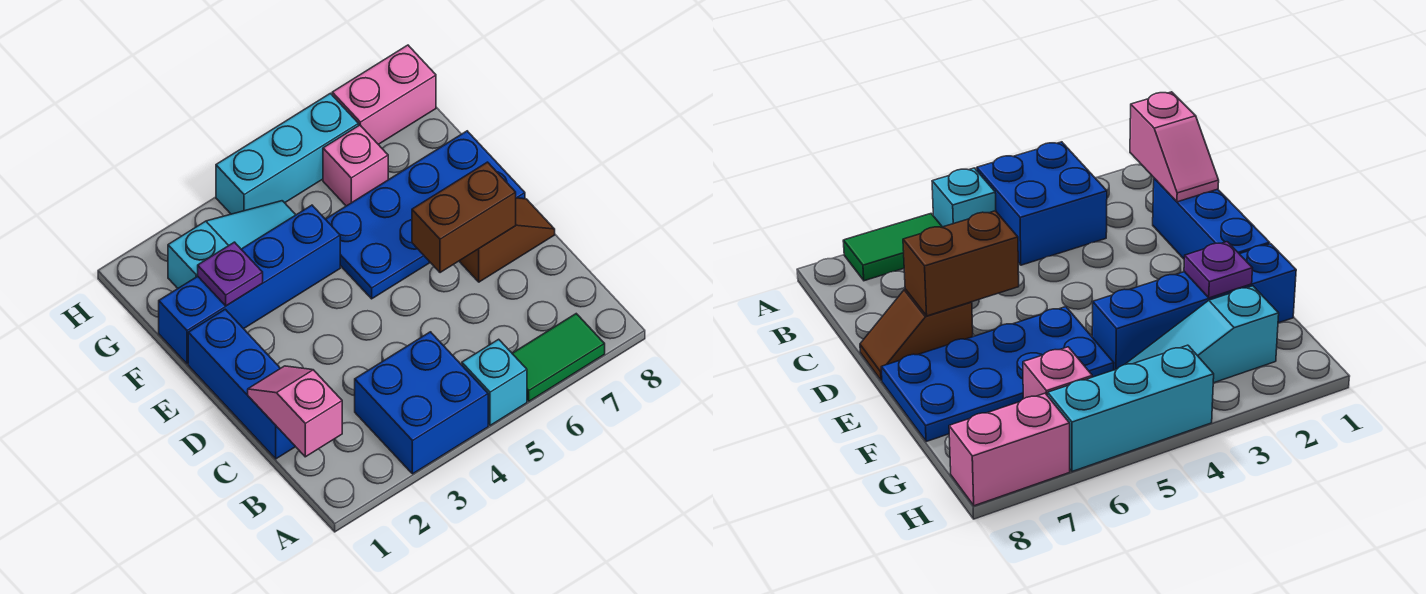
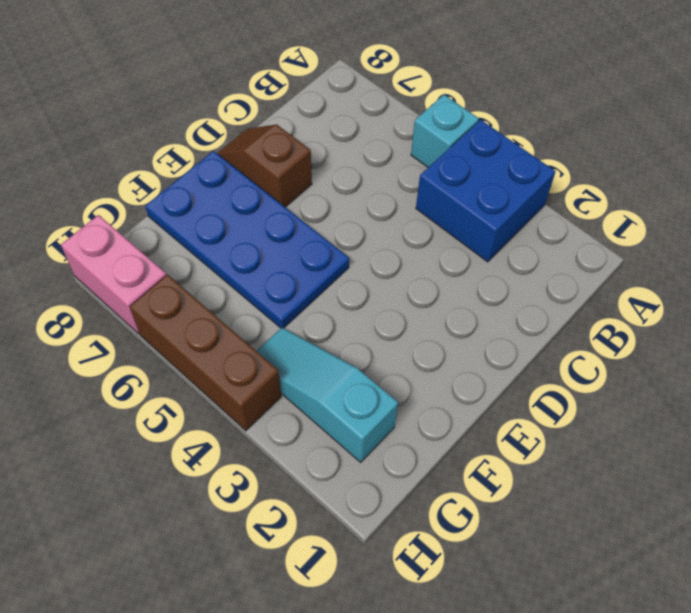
brown brick H4:H6 level 1 -> cyan brick H4:H6 level 1
none -> green tile A6:A7 level 1
none -> blue brick C1:E1 level 1
none -> blue brick F1:F4 level 1

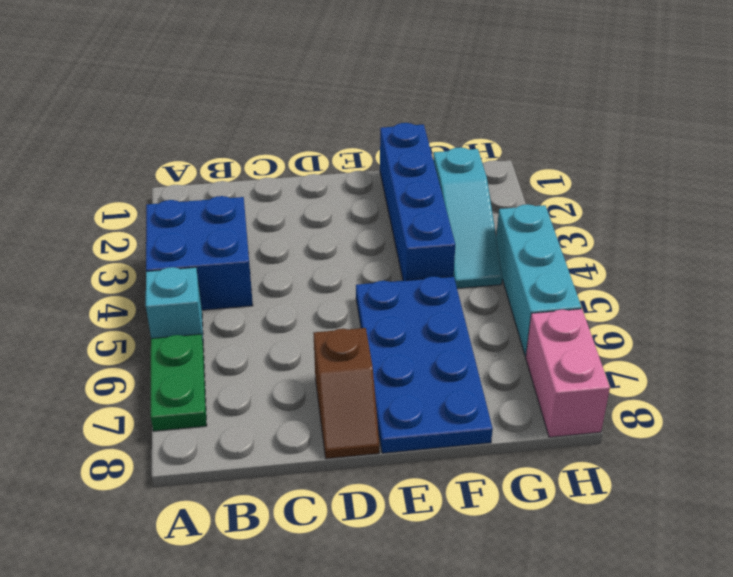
green plate A6:A7 level 1 -> green tile A6:A7 level 1
none -> blue brick C1:E1 level 1
none -> pink brick G6 level 1
none -> pink slope B1:C1 level 2 top B

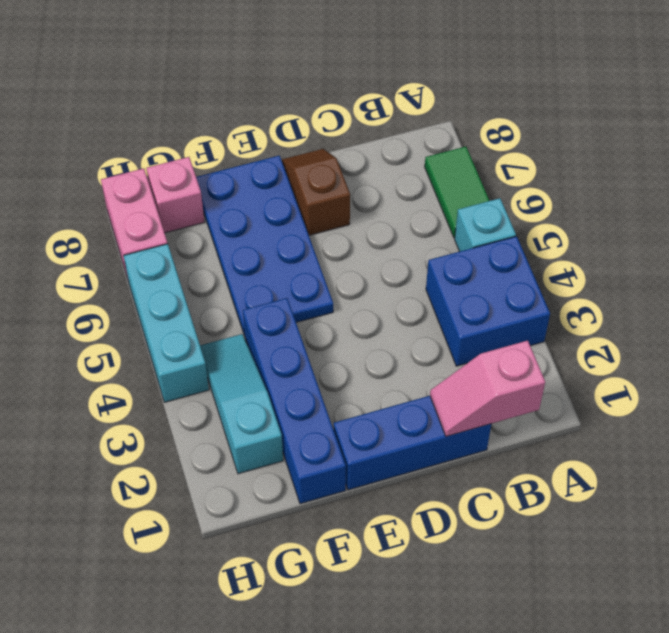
pink brick G8 level 1 -> pink brick G6 level 1
none -> brown brick D6:D7 level 2
none -> purple plate F2 level 2

